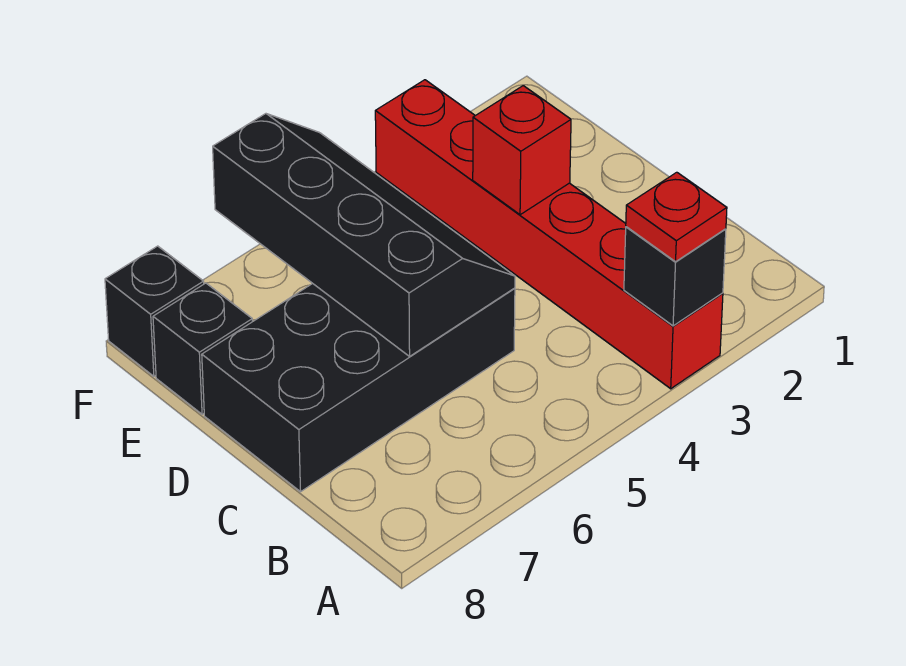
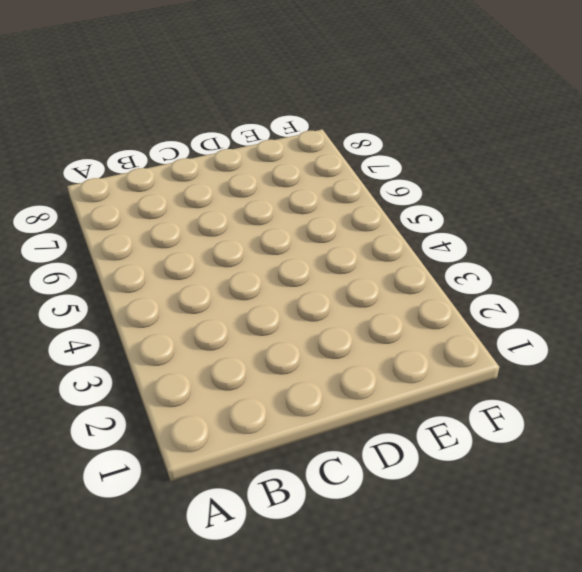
none -> red brick A3:F3 level 1
none -> black brick C5:D8 level 1

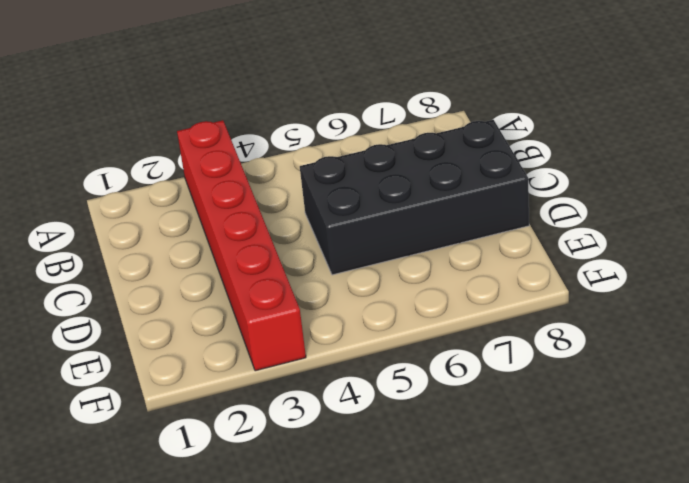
none -> black brick E8 level 1
none -> black brick F8 level 1

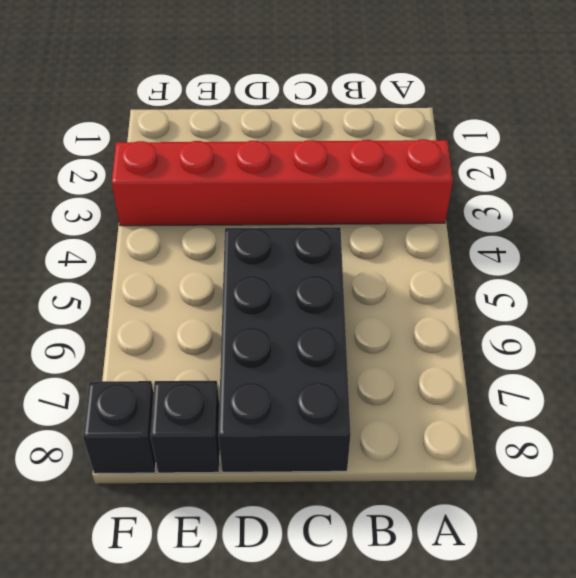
none -> black brick A3 level 2
none -> black slope C5:F6 level 2 top 6

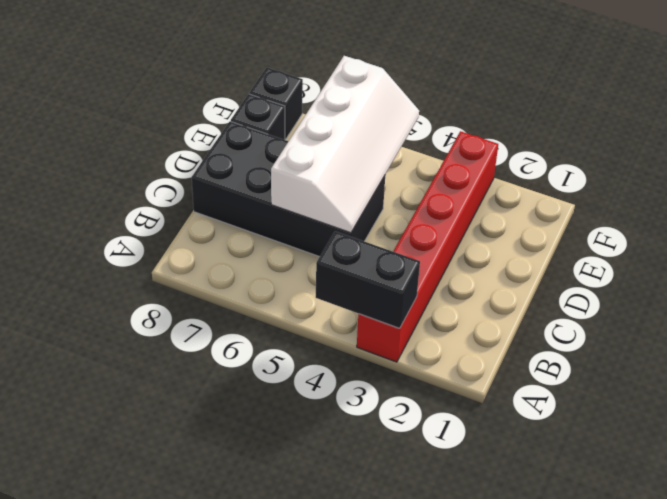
black brick A3:A4 level 2 -> black brick A3 level 2
white slope C5:F6 level 2 top 6 -> black slope C5:F6 level 2 top 6
none -> red brick D3 level 2
none -> red plate A3 level 3

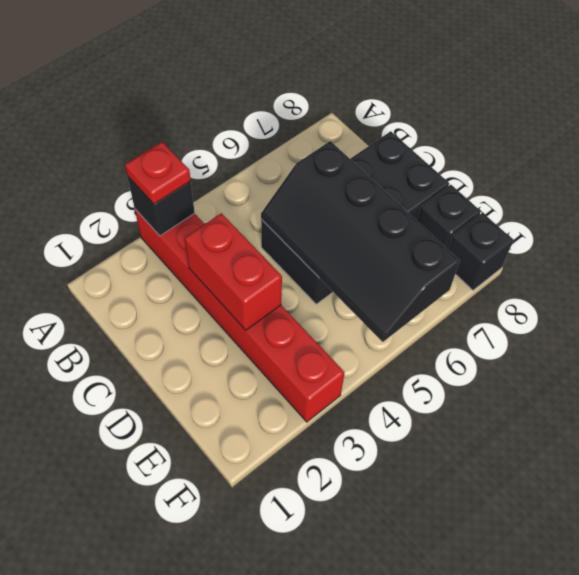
red brick C3:D3 level 2 -> red brick D3 level 2

